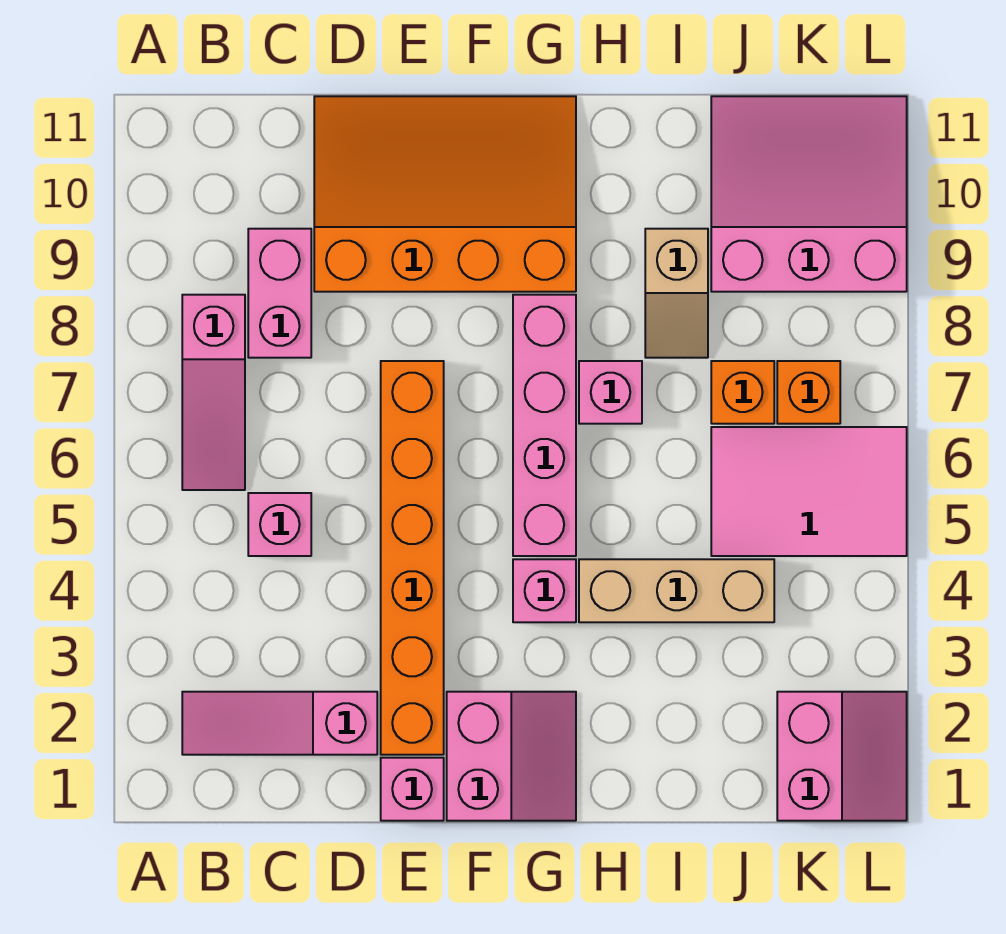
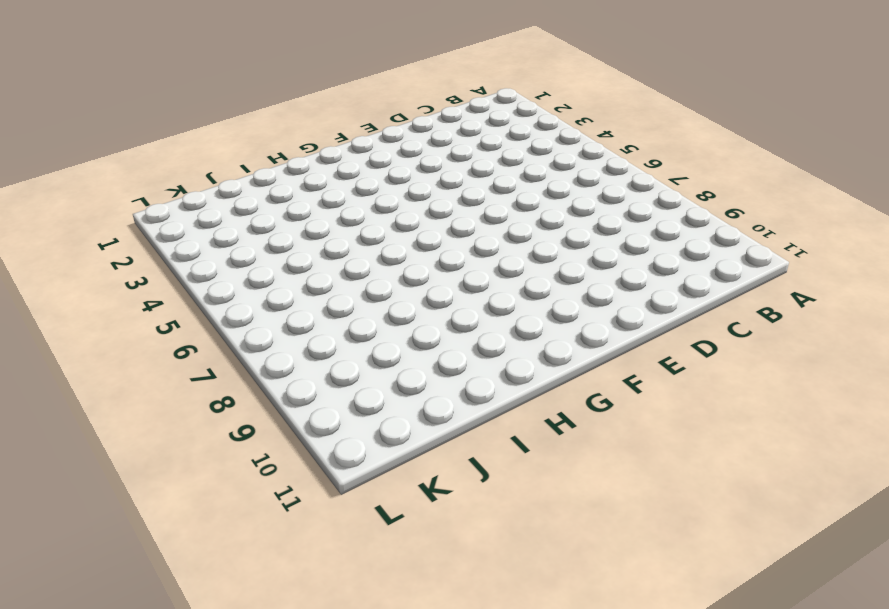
none -> pink slope B2:D2 level 1 top D
none -> pink slope B6:B8 level 1 top 8
none -> pink brick C5 level 1

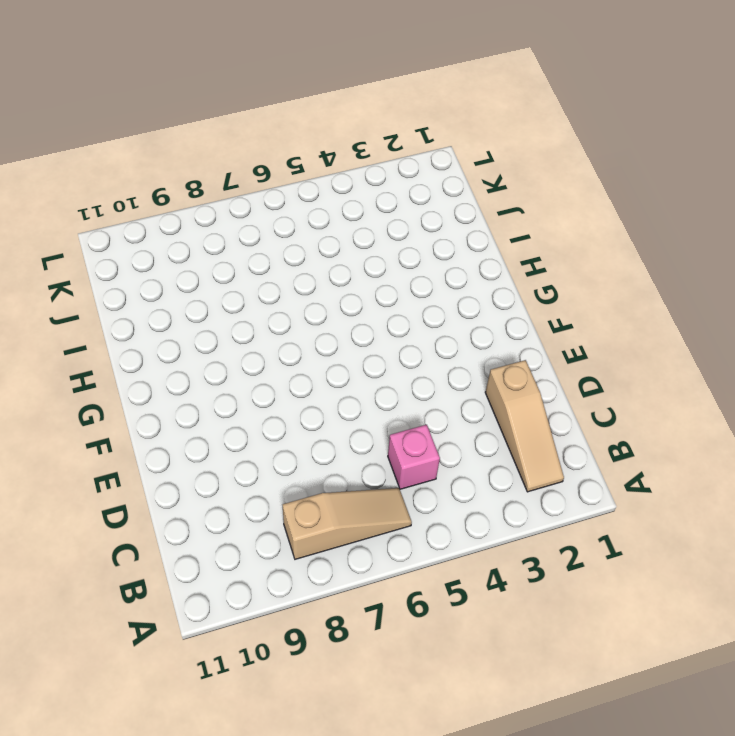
tan slope B2:D2 level 1 top D -> pink slope B2:D2 level 1 top D
tan slope B6:B8 level 1 top 8 -> pink slope B6:B8 level 1 top 8
none -> pink brick C8:C9 level 1
none -> orange slope D9:G11 level 1 top 9
none -> pink brick E1 level 1

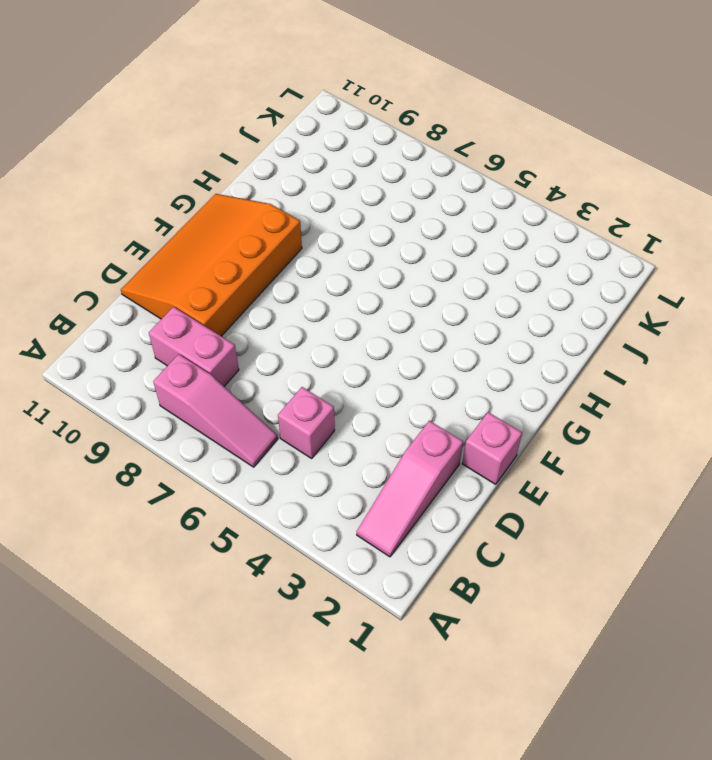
none -> orange brick E2:E7 level 1
none -> pink slope F1:G2 level 1 top F
none -> pink brick G4 level 1

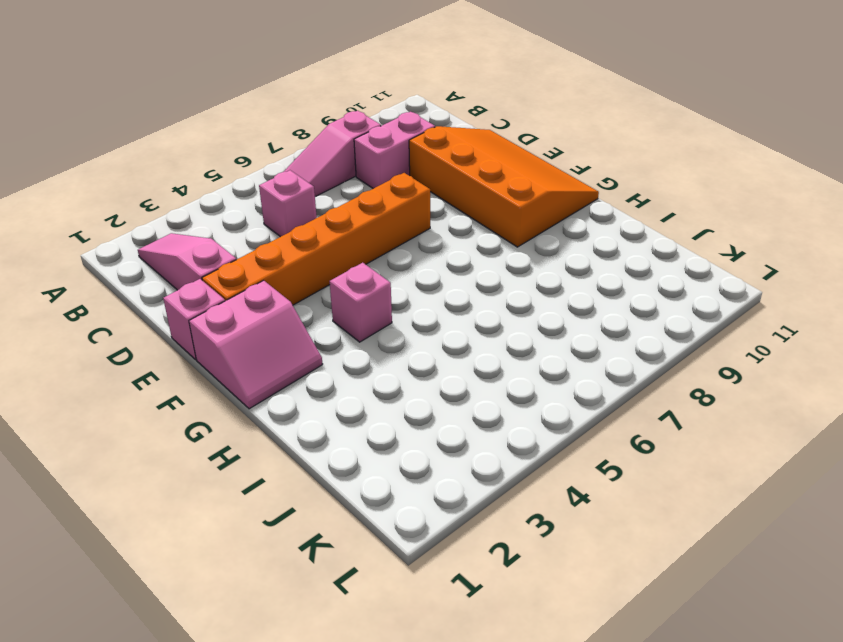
none -> pink brick G5:G8 level 1
none -> tan brick H4:J4 level 1
none -> pink brick H7 level 1

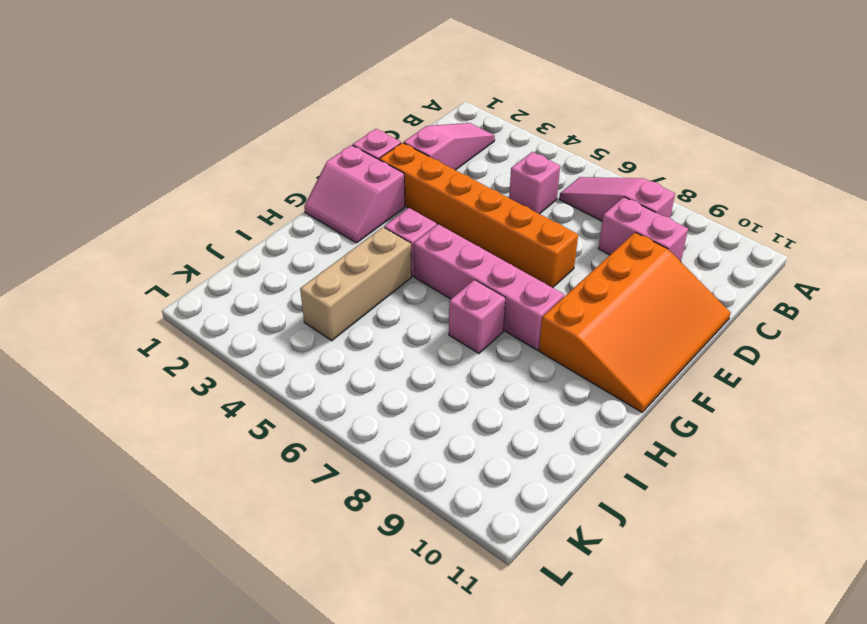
none -> tan slope I8:I9 level 1 top 9
none -> pink tile J5:L6 level 1
none -> orange brick J7 level 1

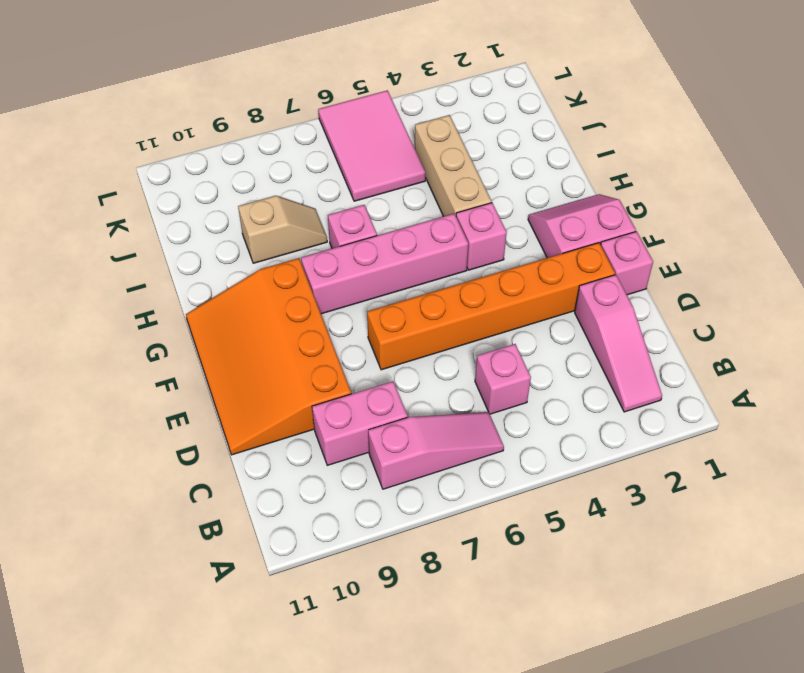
none -> orange brick J7 level 1
none -> pink slope J9:L11 level 1 top 9
none -> pink slope K1:L2 level 1 top K

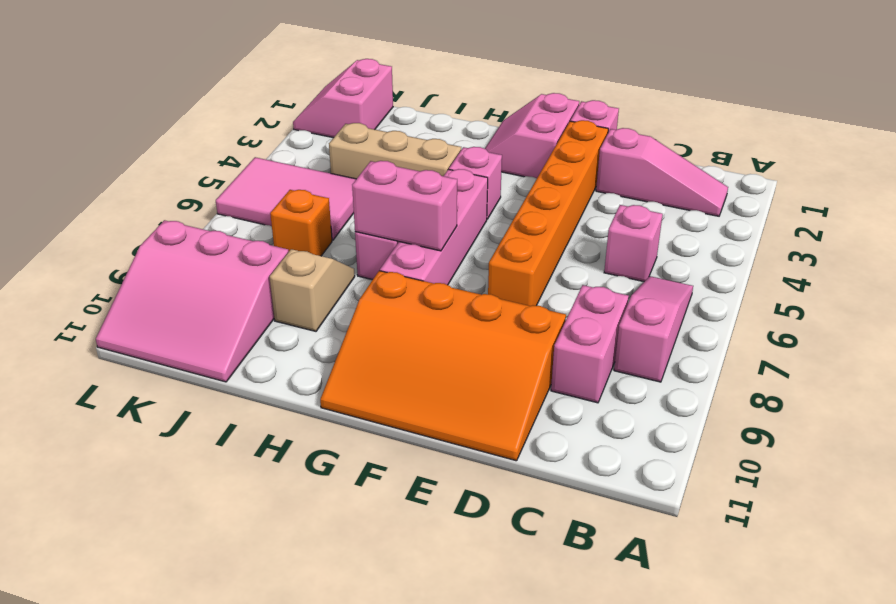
pink brick G7:H7 level 2 -> none
none -> orange brick K7 level 1

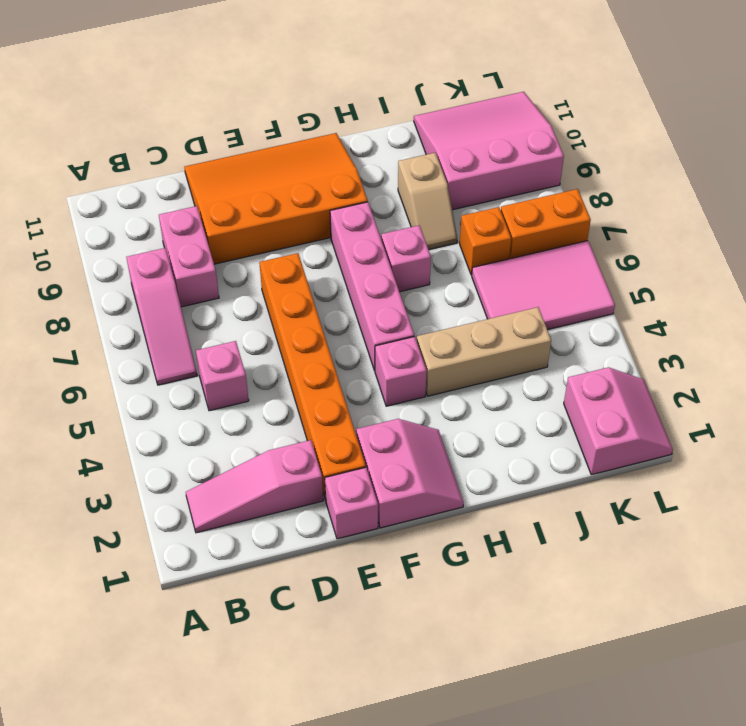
orange brick K7:L7 level 1 -> orange brick K7 level 1

